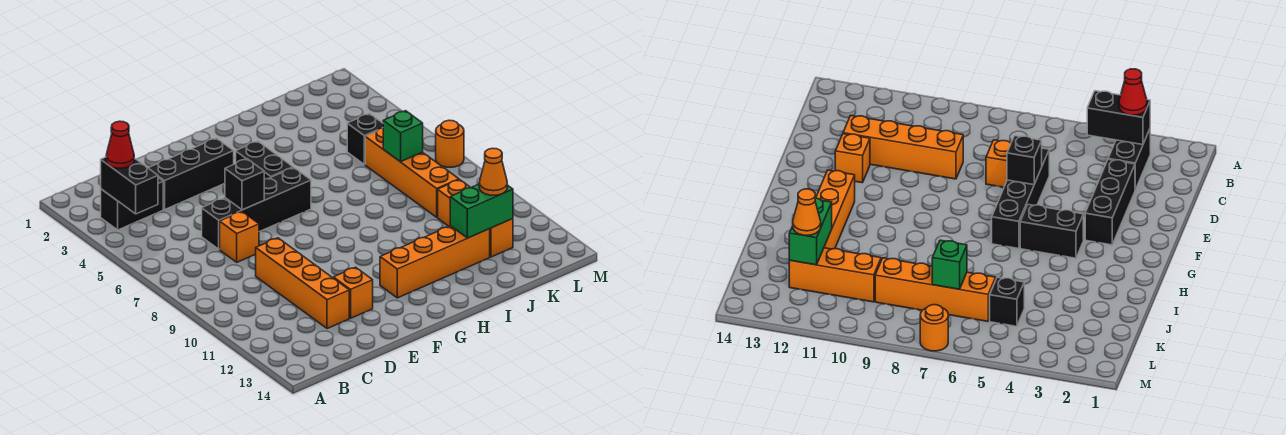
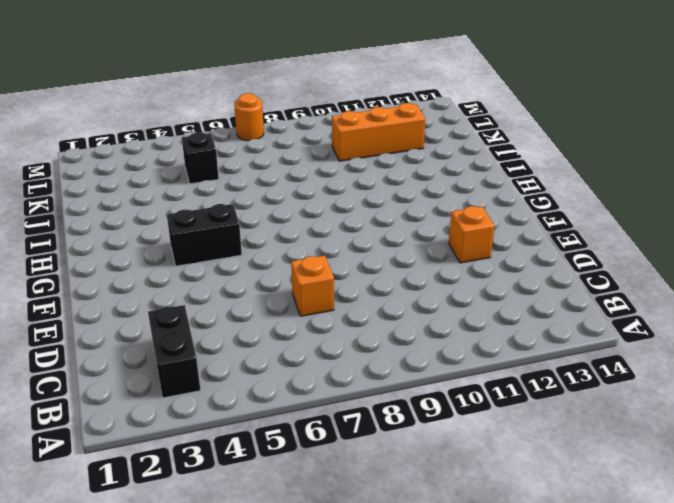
none -> black brick D3:F3 level 1
none -> black brick D6:G6 level 1
none -> orange brick D9:D12 level 1

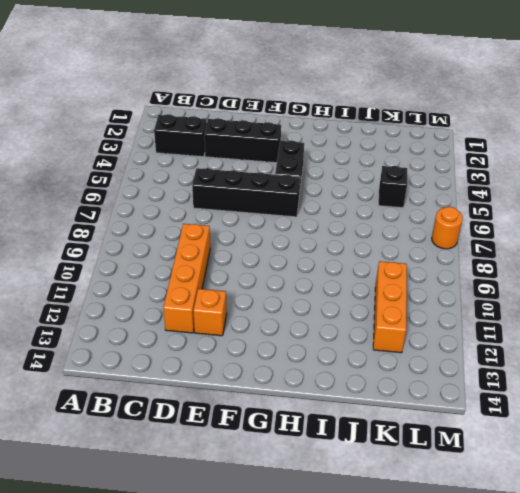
none -> orange brick D7 level 1
none -> orange brick G12:J12 level 1
none -> orange brick K6:K9 level 1

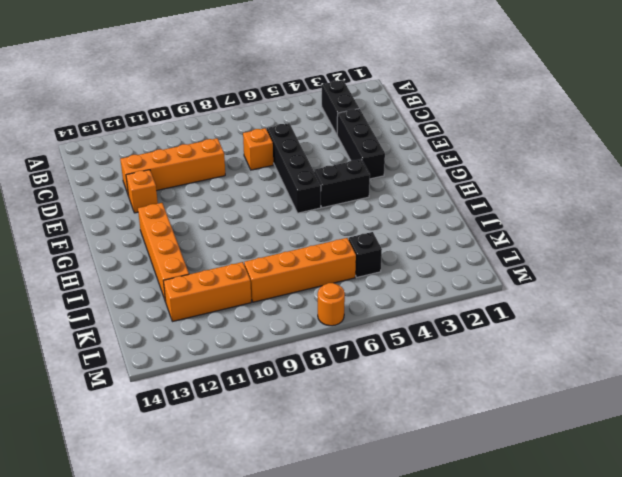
none -> black brick B3:B4 level 2
none -> black brick E6 level 2
none -> green brick J12:K12 level 2

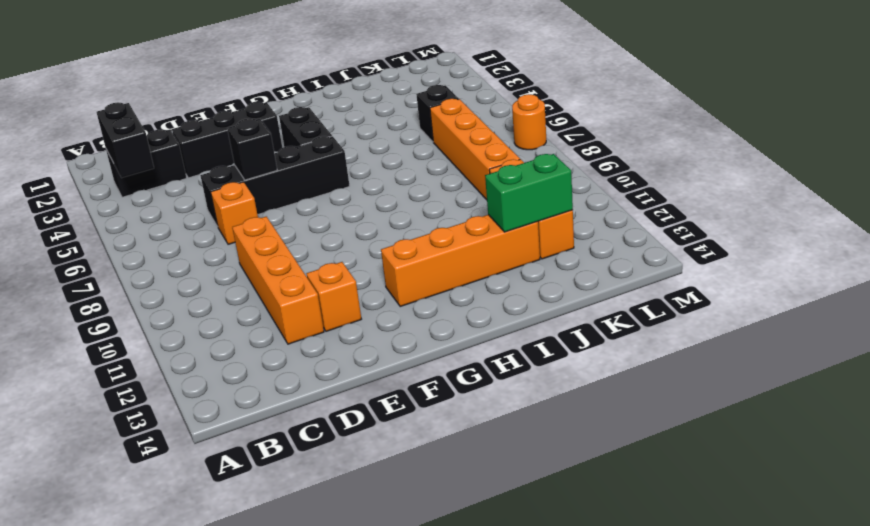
none -> green brick K7 level 2
none -> red cone B3 level 3
none -> orange cone K12 level 3

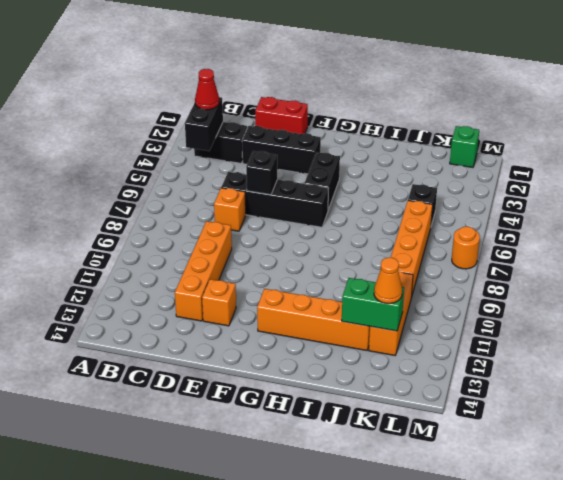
red brick D1:E1 level 1 -> none
green brick L1 level 1 -> green brick K7 level 2

